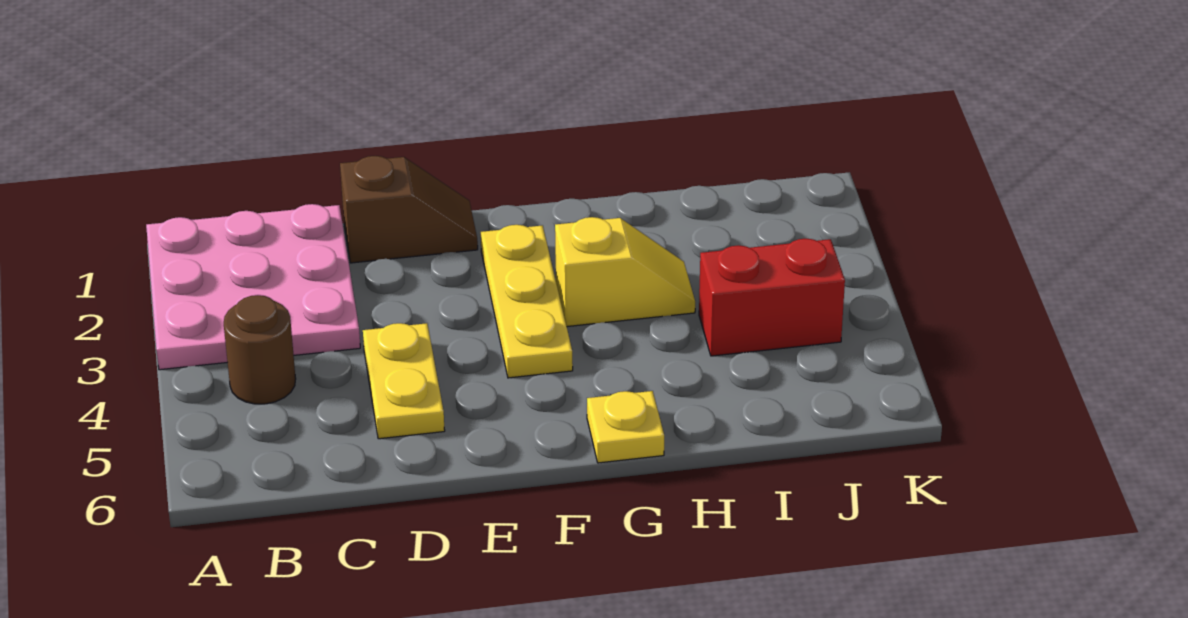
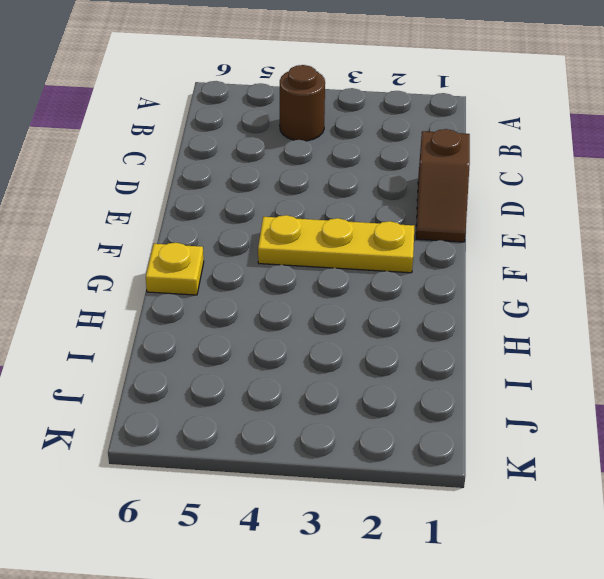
none -> pink plate A1:C3 level 1
none -> yellow plate D4:D5 level 1

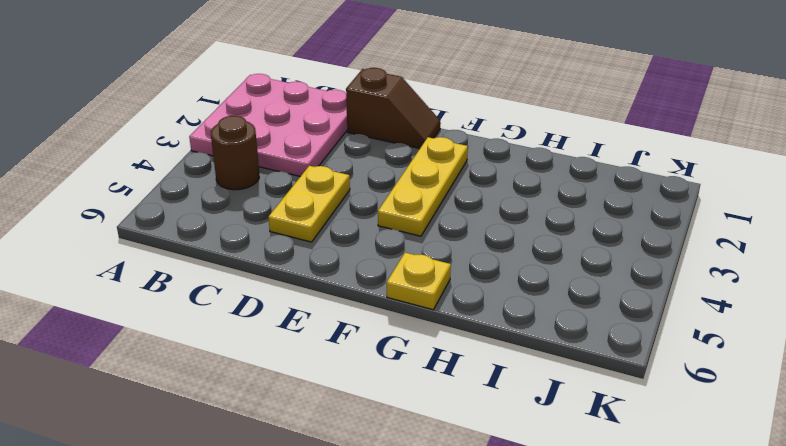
none -> yellow slope G3:H3 level 1 top G
none -> red brick I4:J4 level 1

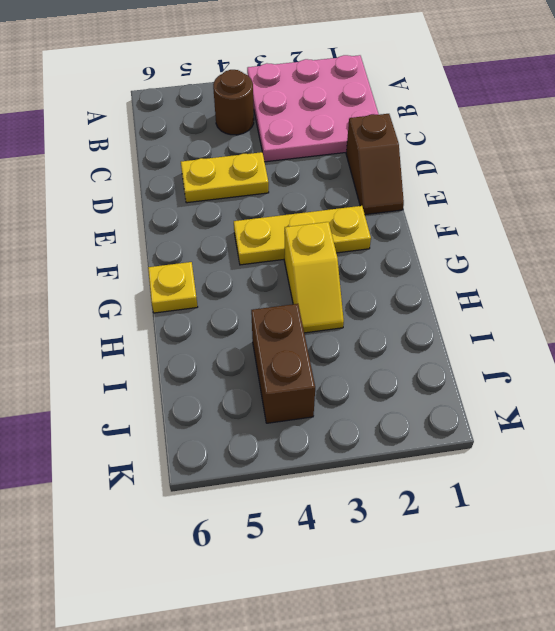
brown brick I4:J4 level 1 -> red brick I4:J4 level 1

